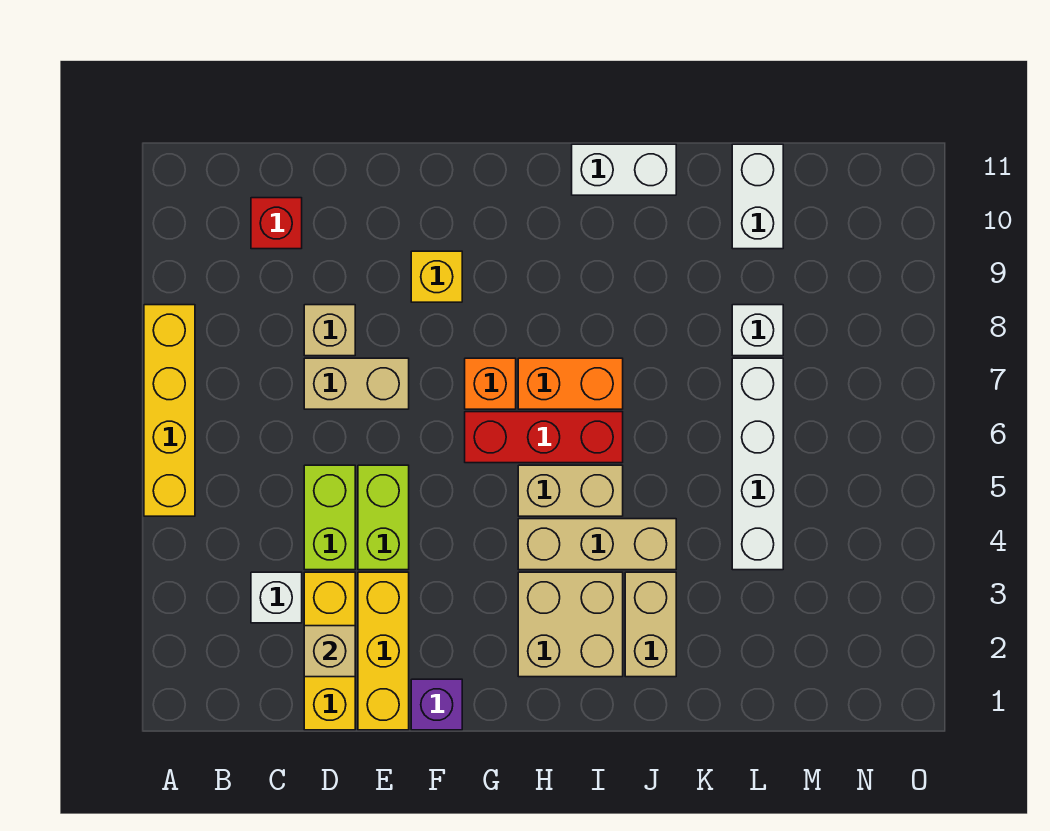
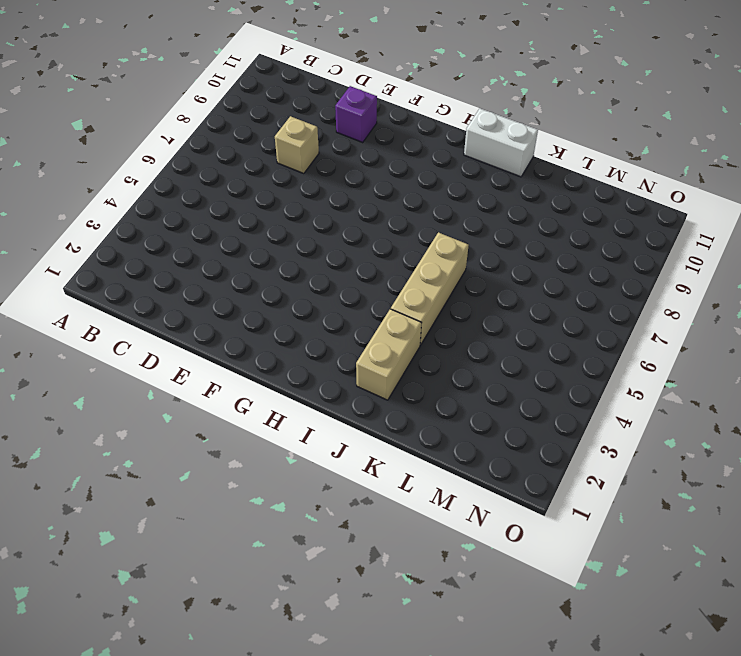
purple brick E10 level 1 -> purple brick F1 level 1
tan brick J4:J6 level 1 -> tan brick H4:J4 level 1
none -> yellow brick A5:A8 level 1
none -> white brick C3 level 1
none -> red brick C10 level 1

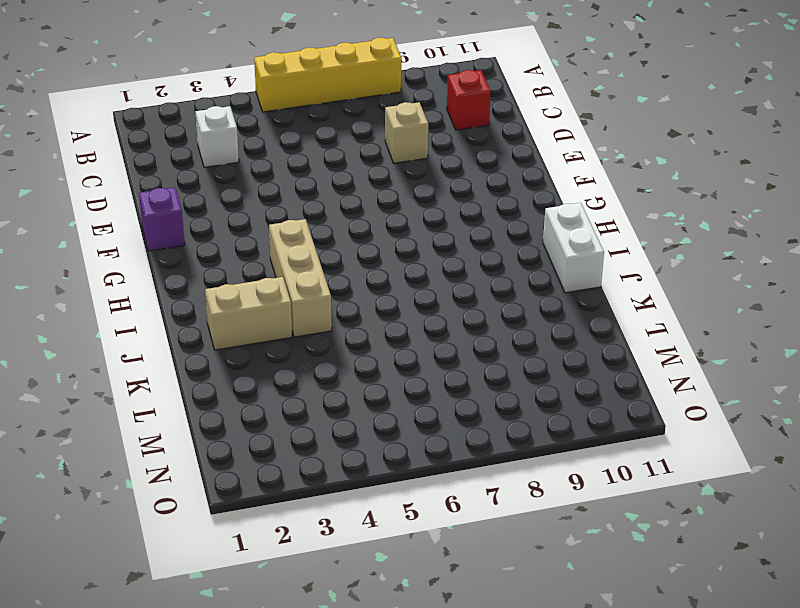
none -> yellow brick D1:D3 level 1
none -> lime brick D4:D5 level 1
none -> tan brick D7:E7 level 1

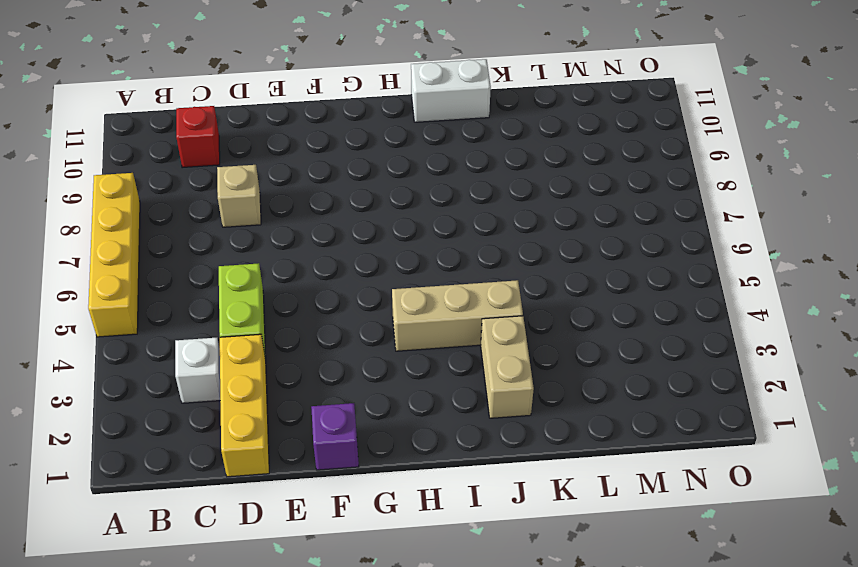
none -> tan brick D7:E7 level 1
none -> yellow brick E1:E3 level 1
none -> lime brick E4:E5 level 1

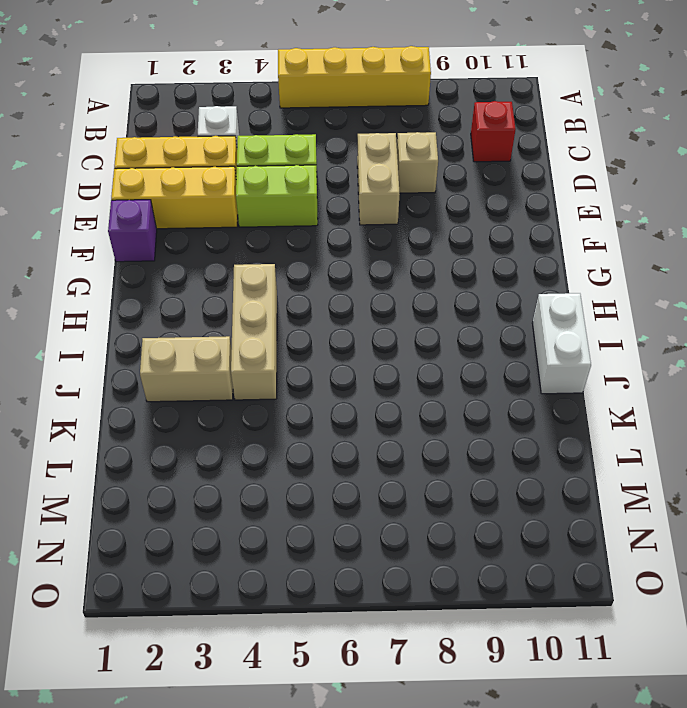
none -> yellow brick F9 level 1
none -> red brick G6:I6 level 1
none -> orange brick G7 level 1

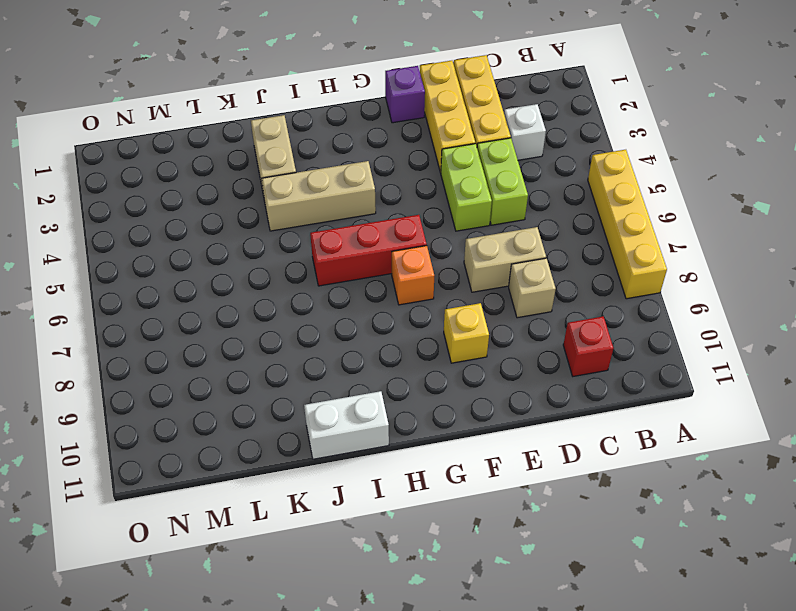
none -> tan brick H2:I3 level 1
none -> tan brick H5:I5 level 1
none -> orange brick H7:I7 level 1

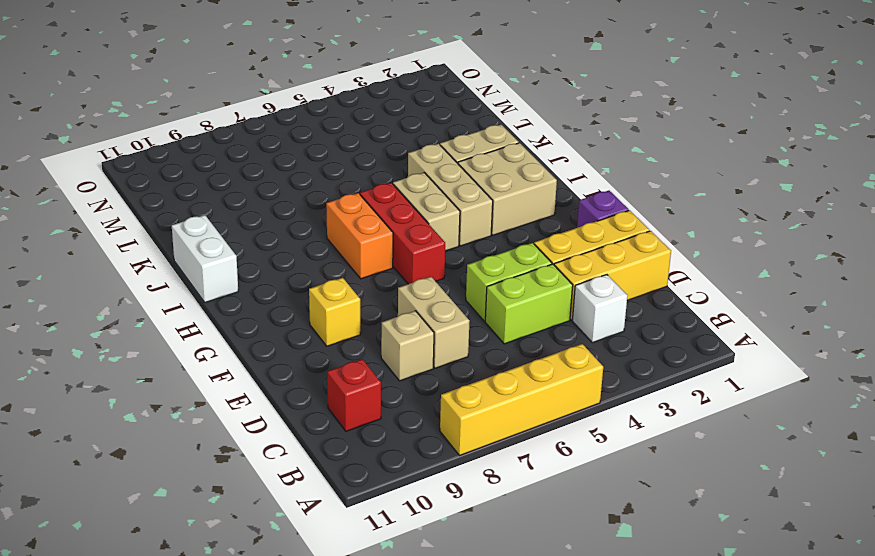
none -> orange brick G7 level 1
none -> white brick L4:L7 level 1
none -> white brick L8 level 1

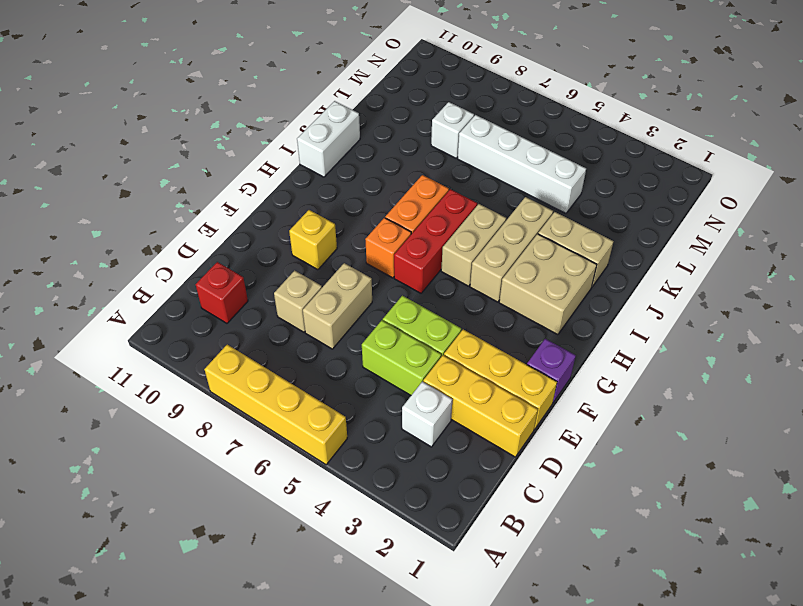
none -> white brick L10:L11 level 1
none -> tan brick D2 level 2

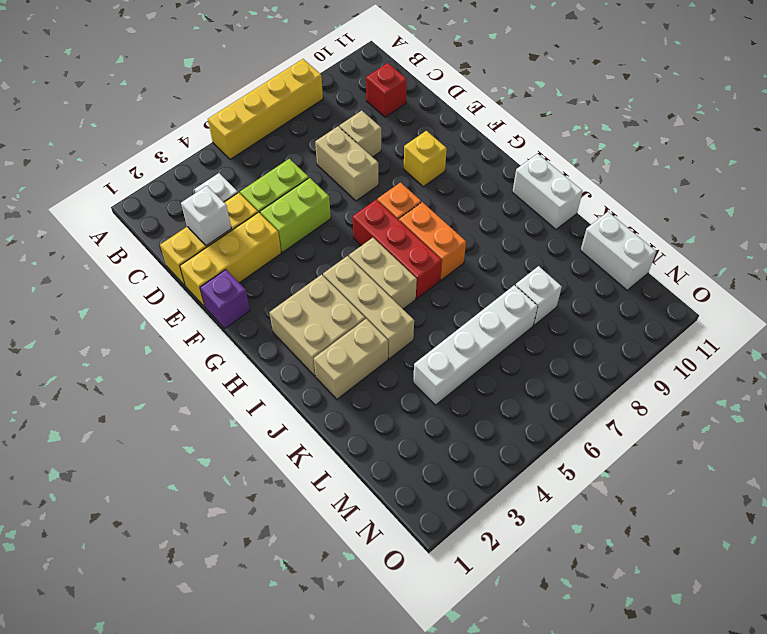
white brick D2 level 2 -> tan brick D2 level 2
white brick L11:M11 level 1 -> white brick L10:L11 level 1

